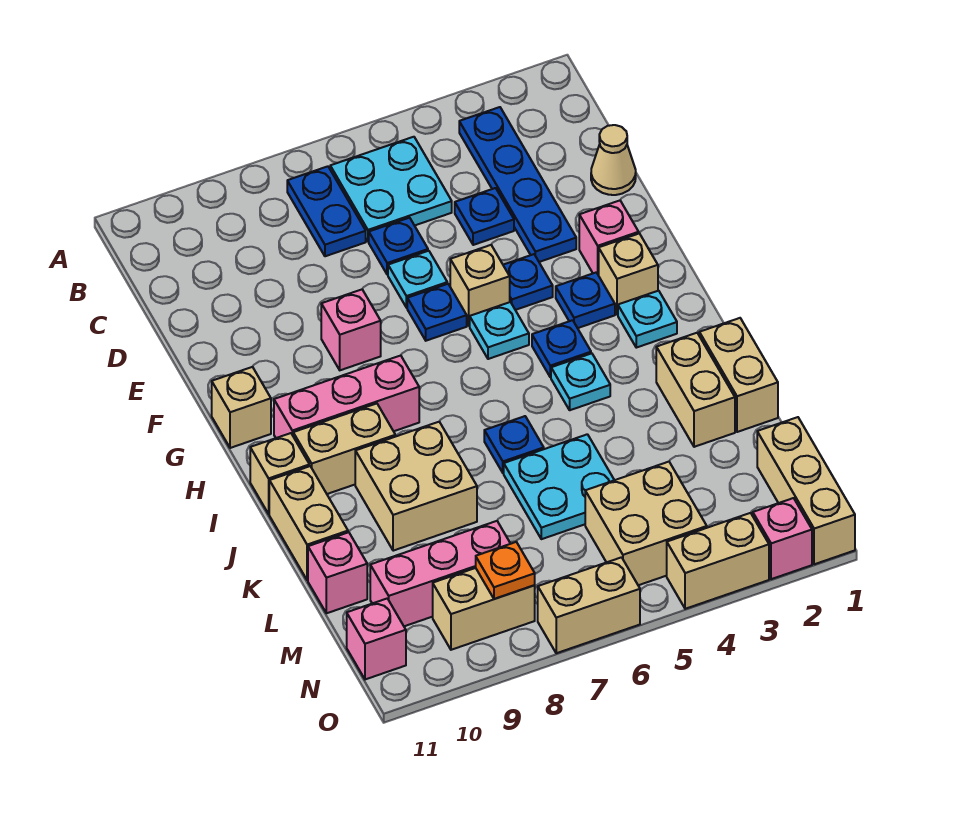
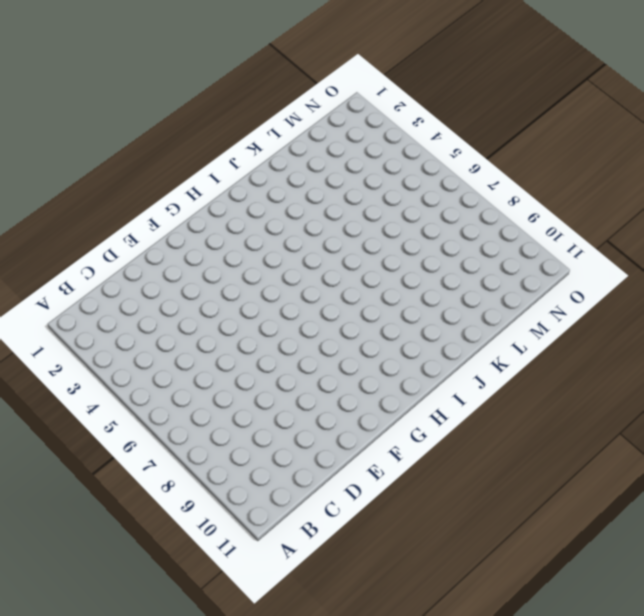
none -> blue plate B3:E3 level 1
none -> cyan plate B5:C6 level 1
none -> blue plate B7:C7 level 1
none -> tan cone D1 level 1

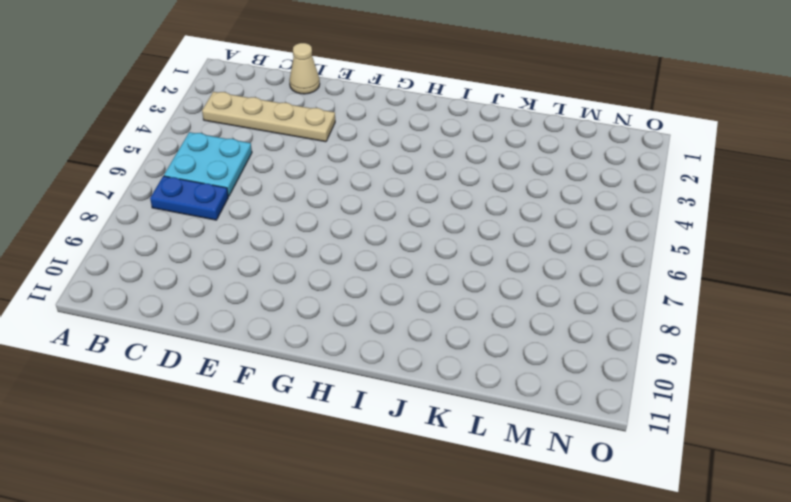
tan plate B3:E3 level 1 -> blue plate B3:E3 level 1
none -> blue plate D4 level 1
none -> blue plate D6 level 1
none -> cyan plate E6 level 1
none -> pink brick F2 level 1

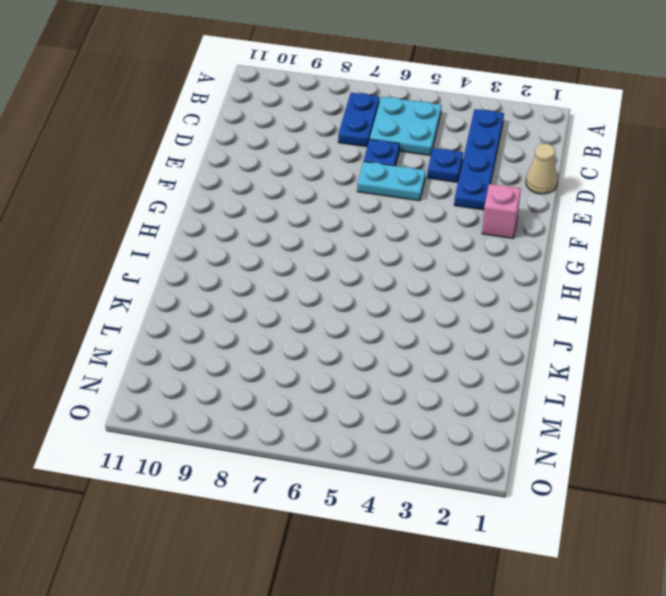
cyan plate E5:E6 level 1 -> cyan plate E6 level 1
none -> blue plate F4 level 1
none -> tan brick F5 level 1
none -> blue plate F6 level 1
none -> pink brick F8 level 1

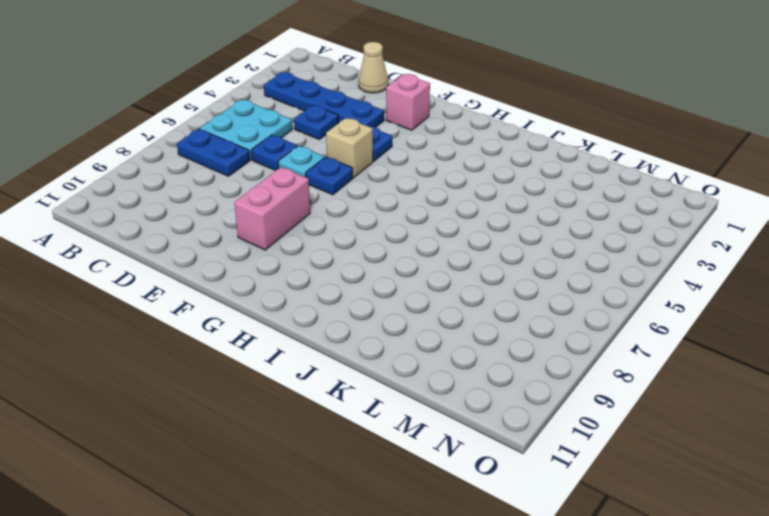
pink brick F8:F9 level 1 -> pink brick F8 level 1
none -> tan brick G2 level 1
none -> blue plate G3 level 1
none -> cyan plate G5 level 1
none -> tan brick G11 level 1

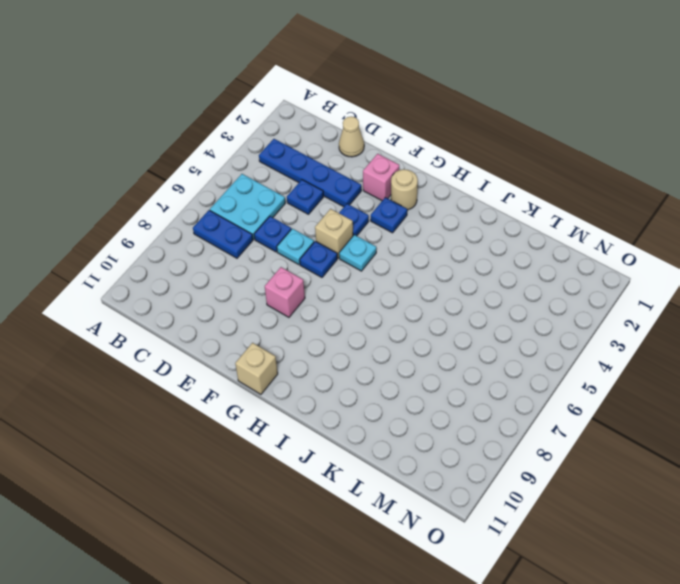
tan round brick G2 level 1 -> tan brick G2 level 1
none -> cyan plate H2 level 1
none -> blue plate H4 level 1
none -> pink brick H8:H10 level 1
none -> cyan plate I4 level 1

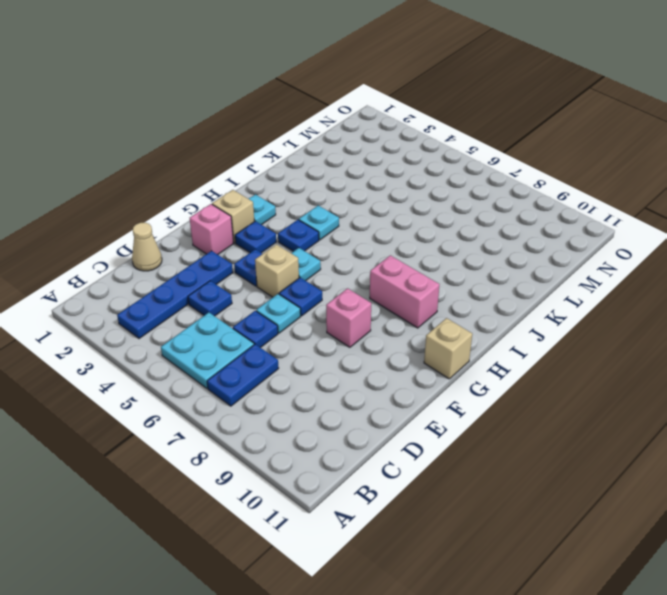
pink brick H8:H9 level 1 -> pink brick H8:H10 level 1
none -> tan brick I9:I10 level 1
none -> tan brick I11 level 1
none -> tan brick J1:K1 level 1
none -> tan brick J2:K2 level 1

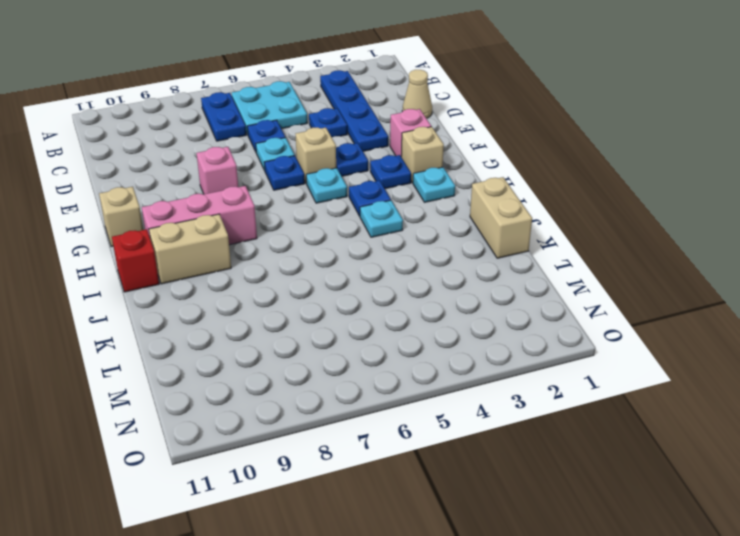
red brick I11 level 1 -> tan brick I11 level 1
none -> tan brick J2:K2 level 1
none -> blue plate J6 level 1
none -> tan brick J8:K9 level 1
none -> tan brick J11:K11 level 1

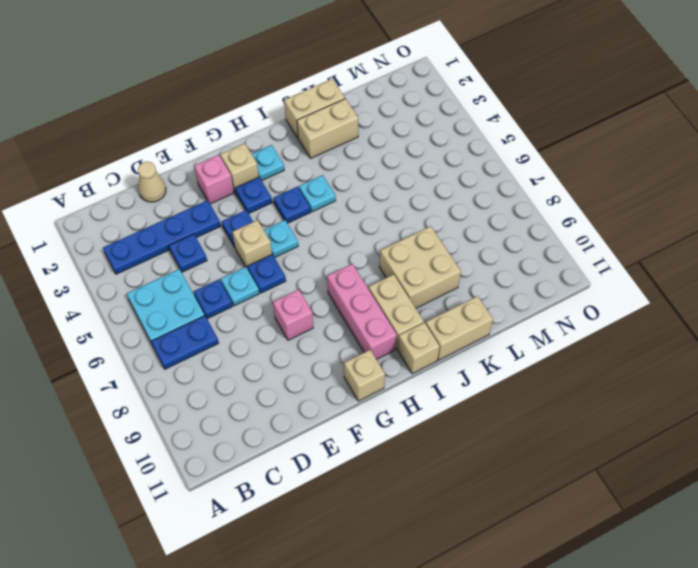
none -> blue plate J6 level 1
none -> cyan plate K5:L6 level 1
none -> pink brick L11 level 1
none -> tan brick M1:O1 level 1

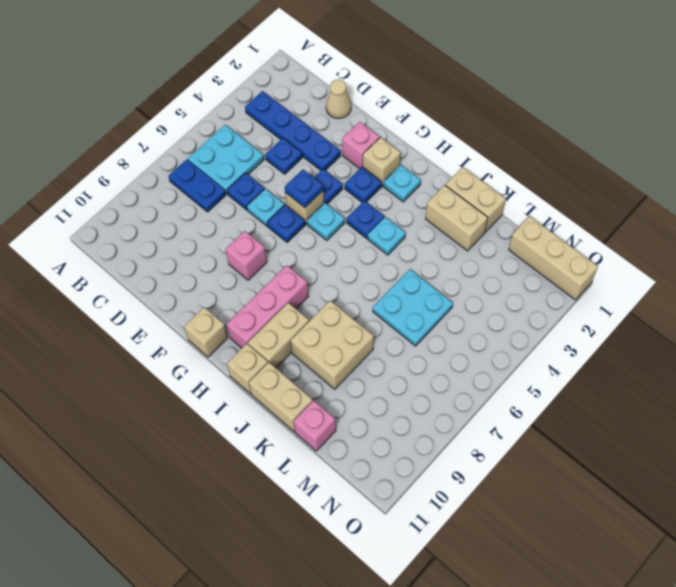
blue plate F5 level 2 -> blue plate J6 level 1
none -> tan brick M4:N5 level 1
none -> pink brick M8:M10 level 1
none -> tan brick N8:N9 level 1
none -> pink brick N11 level 1

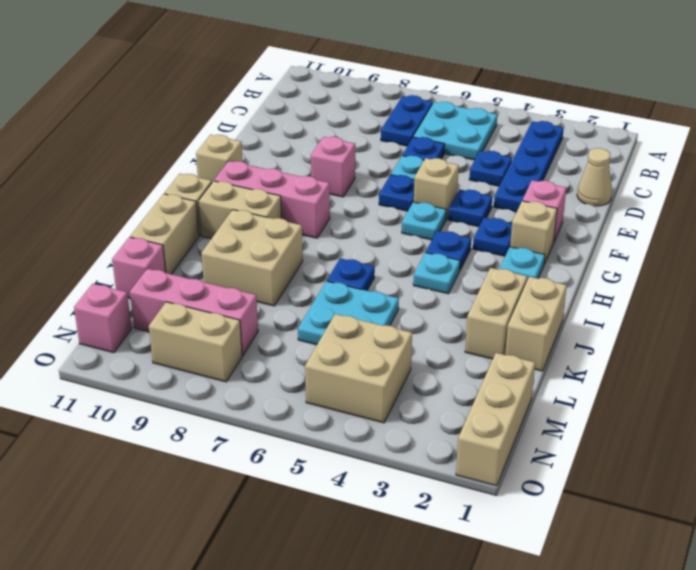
none -> pink brick O2 level 1
none -> tan brick O3:O4 level 1
none -> tan brick O6:O7 level 1
none -> orange plate N8 level 2

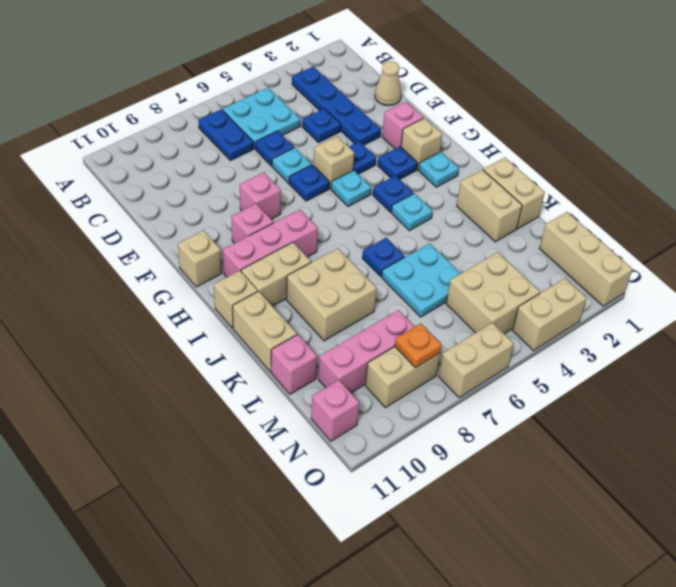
pink brick G9 level 1 -> pink brick O2 level 1

